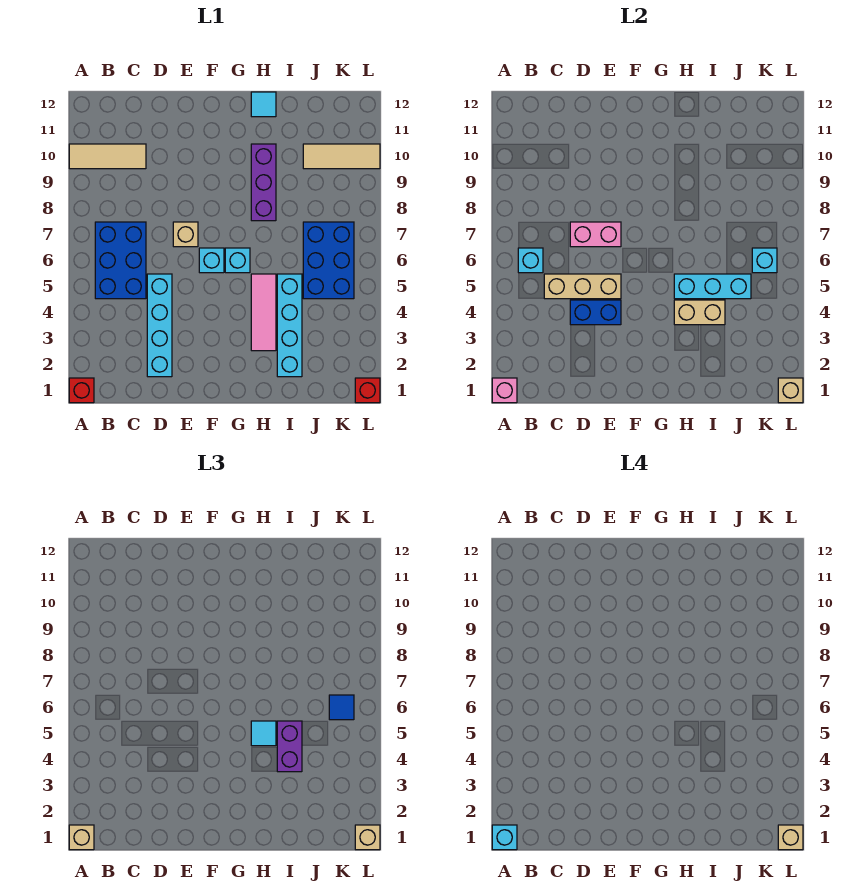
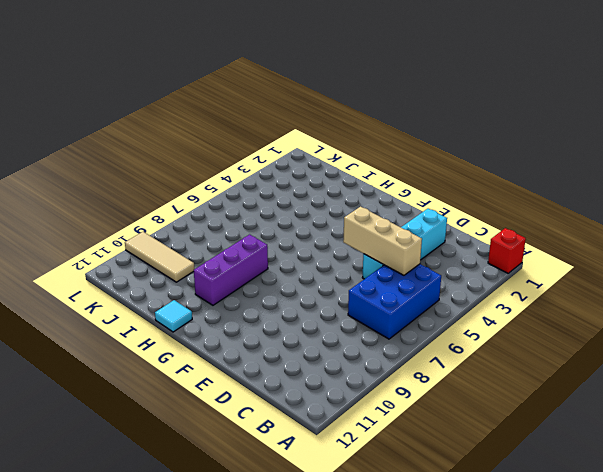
none -> tan tile A10:C10 level 1
none -> tan brick E7 level 1
none -> cyan brick F6 level 1
none -> cyan brick G6 level 1

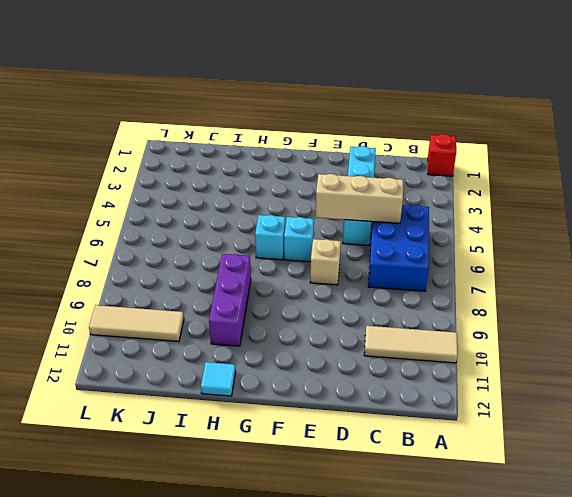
none -> pink tile H3:H5 level 1
none -> cyan brick I2:I5 level 1
none -> blue brick J5:K7 level 1
none -> red brick L1 level 1

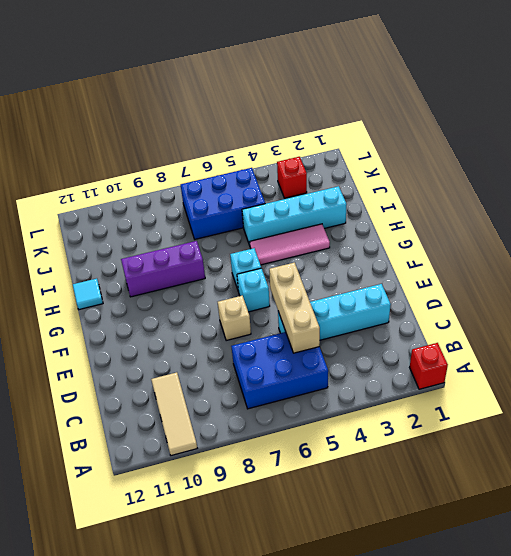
red brick K3 level 1 -> red brick L1 level 1
none -> tan tile J10:L10 level 1
none -> pink brick A1 level 2
none -> cyan brick B6 level 2
none -> blue brick D4:E4 level 2

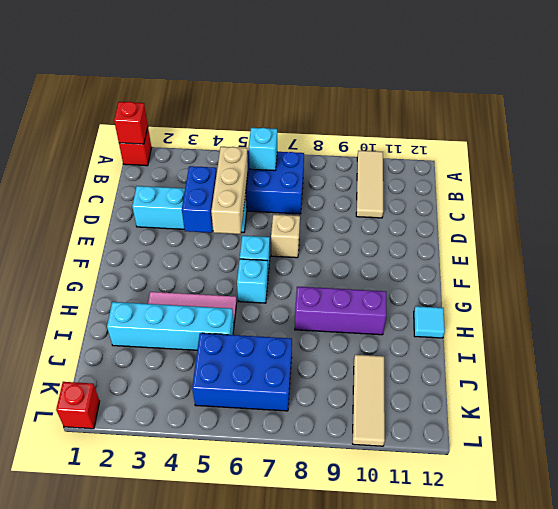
red brick A1 level 2 -> pink brick A1 level 2
none -> pink brick D7:E7 level 2
none -> tan brick H4:I4 level 2
none -> cyan brick H5:J5 level 2
none -> cyan brick K6 level 2

